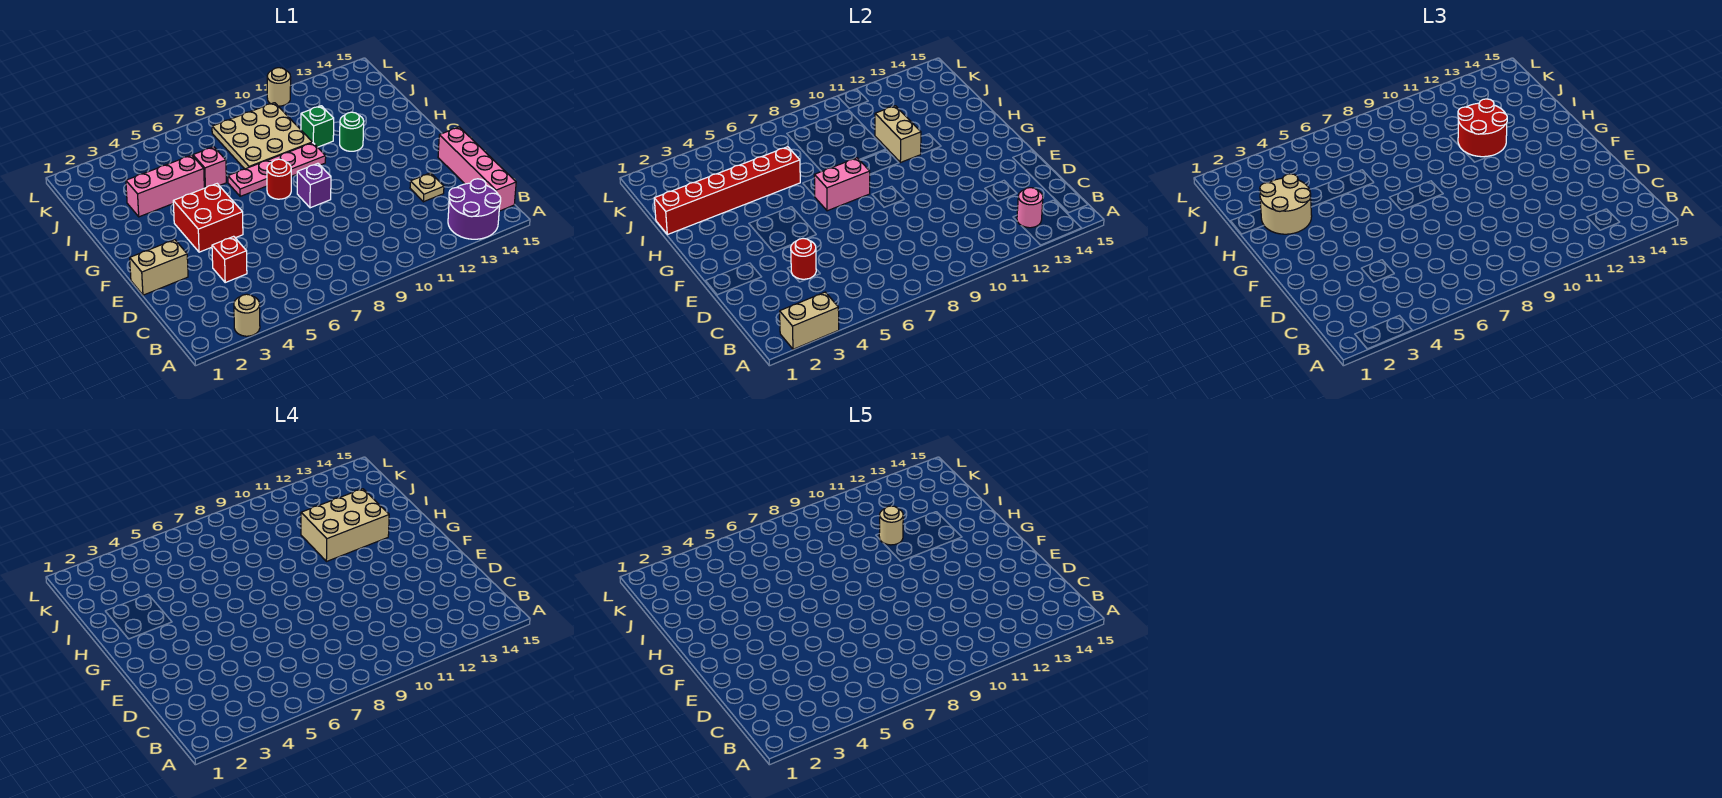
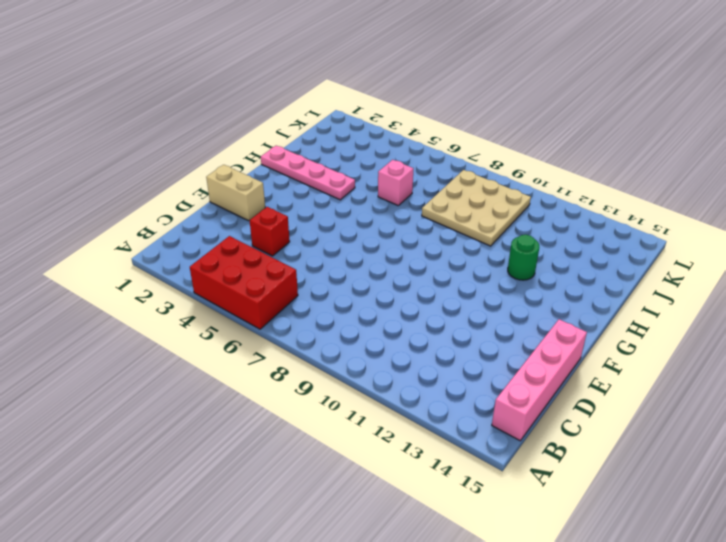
red brick A4:B6 level 1 -> none
pink plate H1:H4 level 1 -> pink plate H7:H10 level 1
none -> tan round brick A3 level 1
none -> purple round brick A13:B14 level 1
none -> tan plate D13 level 1

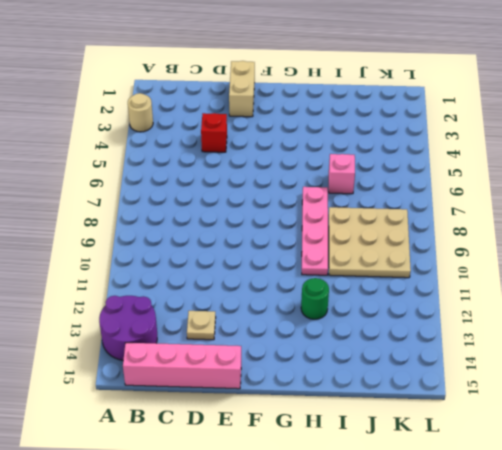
none -> red brick F4:G5 level 1
none -> purple brick F9 level 1
none -> red round brick G8 level 1

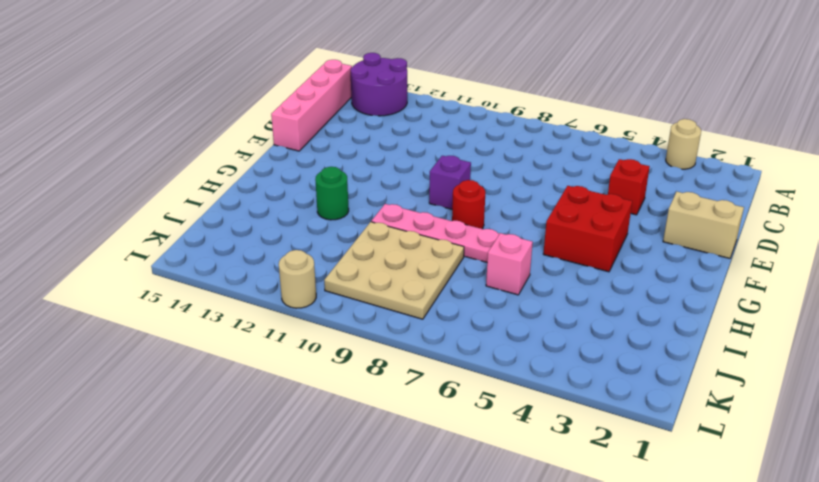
none -> tan plate D13 level 1
none -> pink brick I3:I5 level 1
none -> green brick I11 level 1

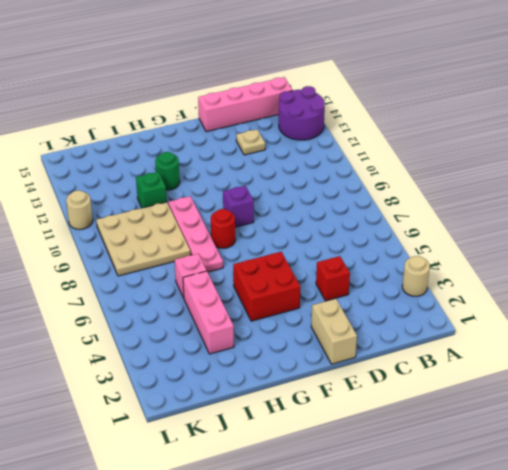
none -> tan brick A2:A3 level 2
none -> pink round brick B13 level 2
none -> red round brick D4 level 2

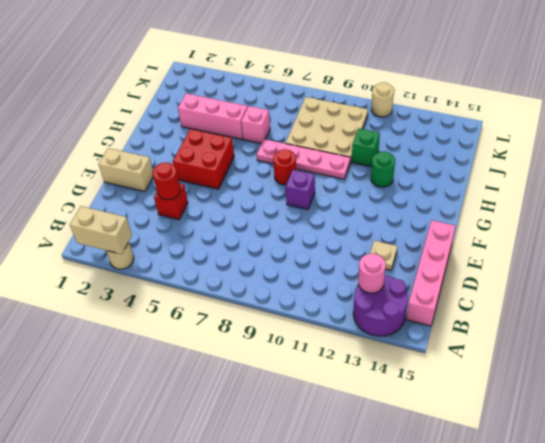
none -> pink brick G7:G8 level 2
none -> tan brick H11:I11 level 2
none -> red brick I1:I6 level 2

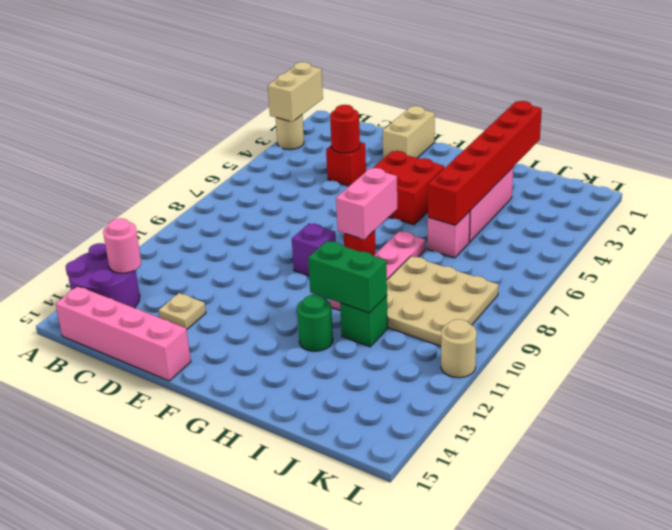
green brick H11:I11 level 2 -> tan brick H11:I11 level 2
none -> tan round brick H2:I3 level 3
none -> red round brick H11:I12 level 3
none -> tan brick H11:I13 level 4

